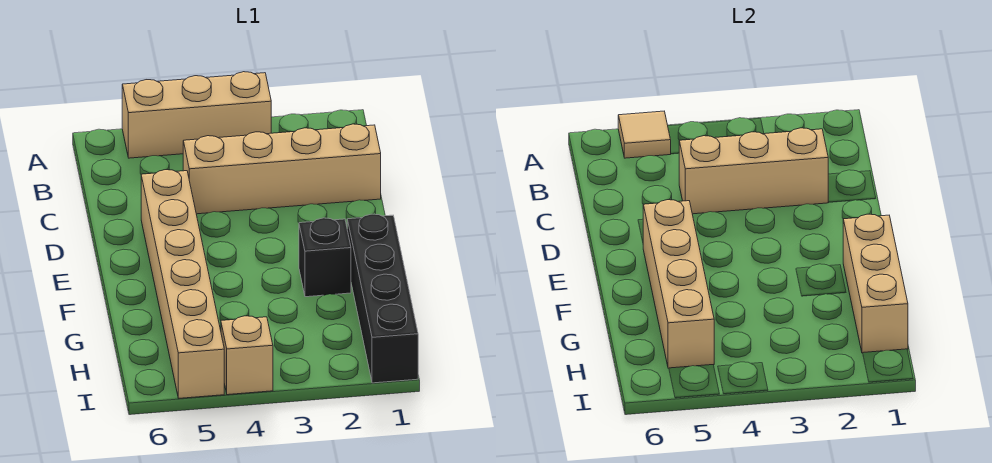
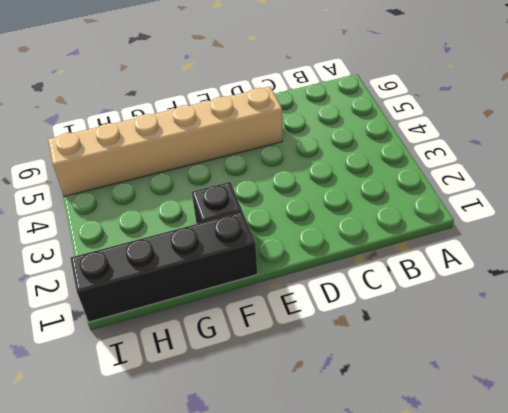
none -> tan brick A3:A5 level 1
none -> tan brick C1:C4 level 1

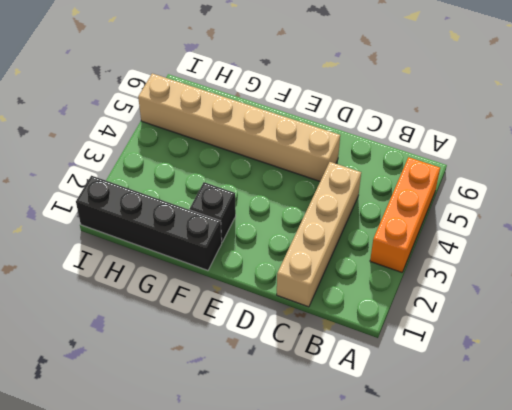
orange brick A3:A5 level 1 -> tan brick A3:A5 level 1
none -> tan brick I4 level 1
none -> tan tile A5 level 2

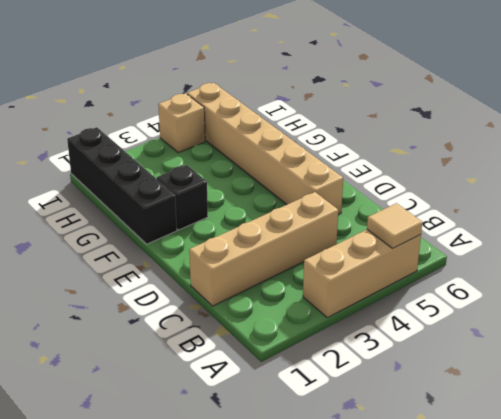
none -> tan brick C2:C4 level 2
none -> tan brick E5:H5 level 2

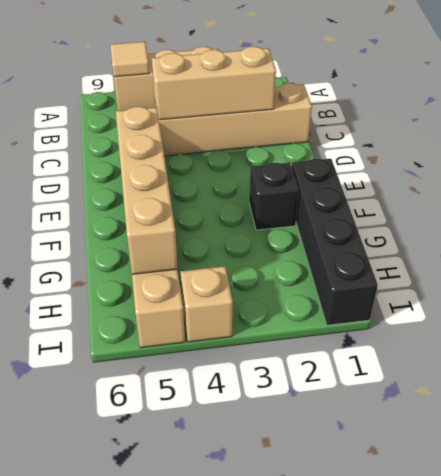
none -> tan brick F1:H1 level 2

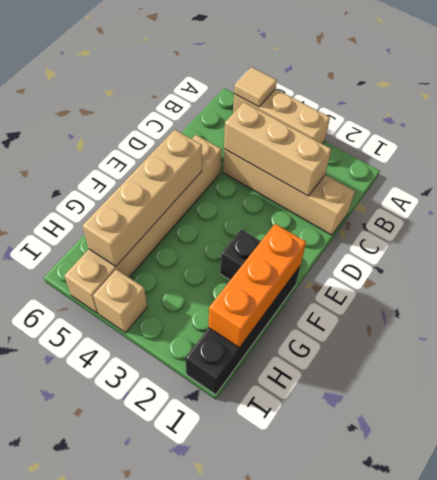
orange brick F1:H1 level 2 -> tan brick F1:H1 level 2

